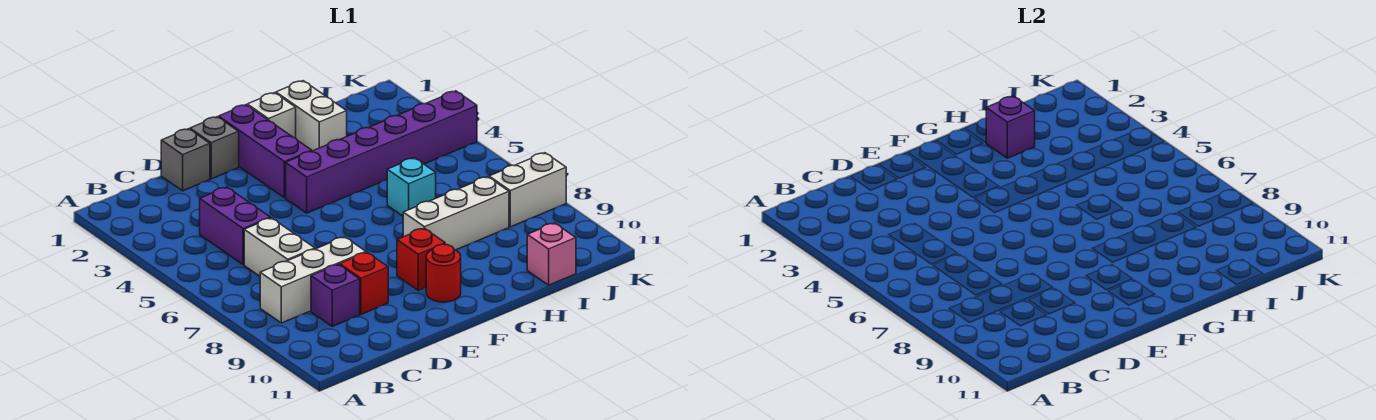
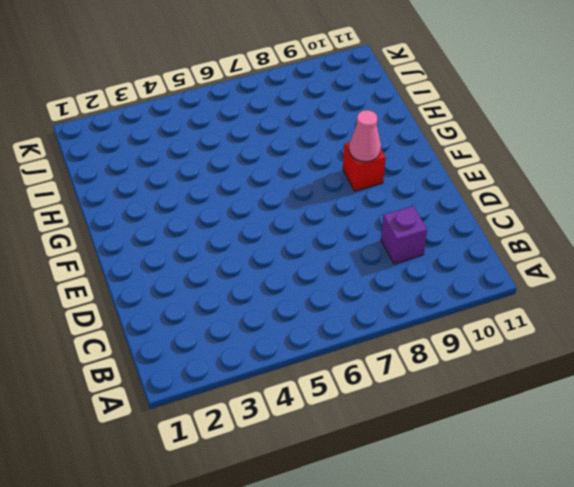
pink cone F9 level 2 -> none
none -> white brick B8:D8 level 1
none -> purple brick C4:C5 level 1
none -> white brick C6:C7 level 1

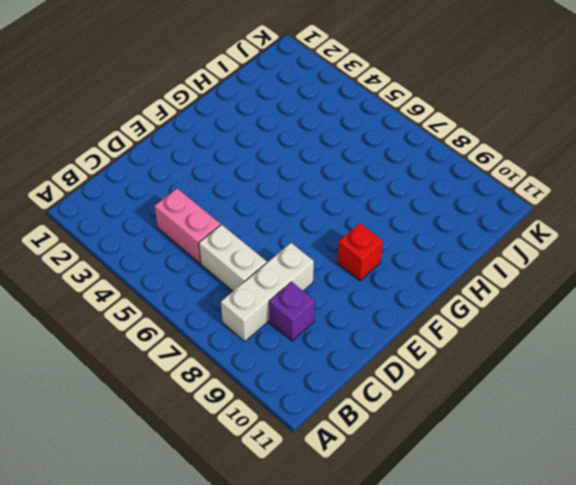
pink brick C4:C5 level 1 -> purple brick C4:C5 level 1
none -> grey brick D1 level 1
none -> red brick D9 level 1
none -> grey brick E1 level 1

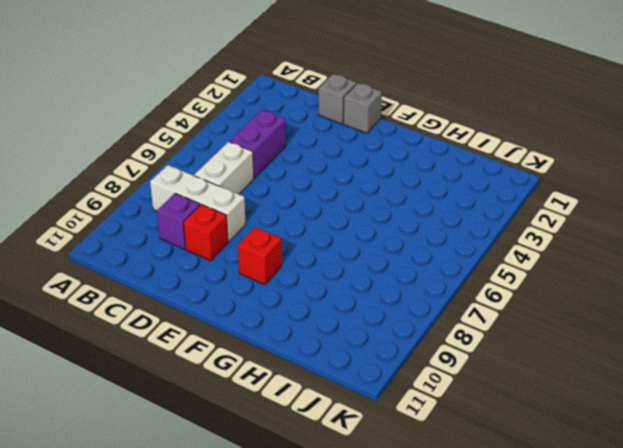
none -> purple brick F1:F3 level 1
none -> purple brick F4:K4 level 1
none -> red round brick F10 level 1

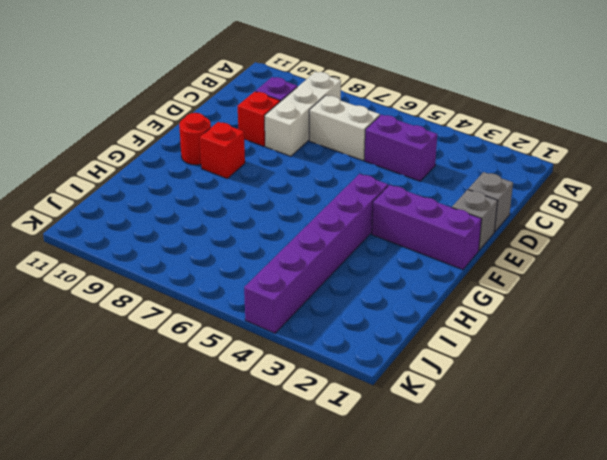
none -> white brick G1 level 1
none -> white brick G8:I8 level 1
none -> white brick H1:H2 level 1

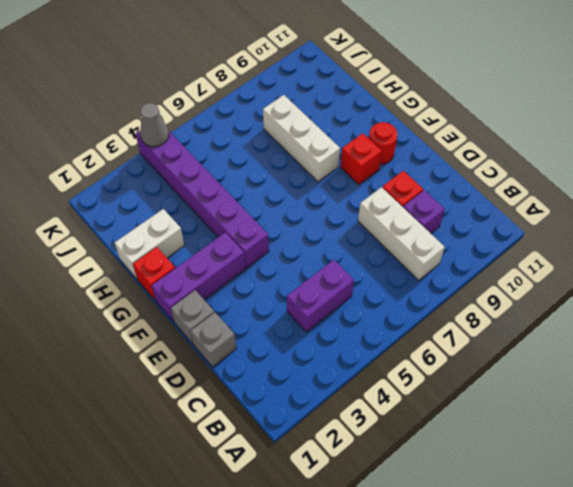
red brick G1 level 1 -> white brick G1 level 1
grey cone K4 level 2 -> none
none -> white brick C6:C7 level 1
none -> cyan brick H6 level 1
none -> pink brick I11 level 1

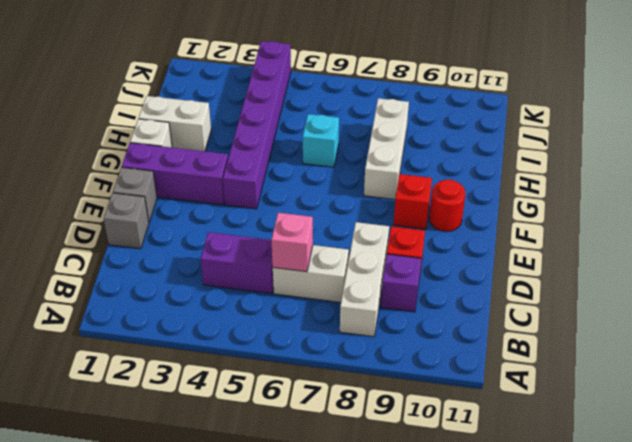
pink brick C6 level 2 -> pink brick I11 level 1
none -> white brick J8:K8 level 1
none -> purple brick H2 level 2

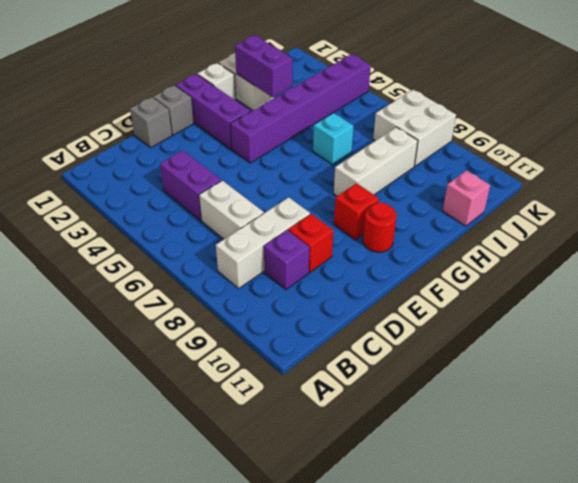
purple brick H2:H3 level 2 -> purple brick H2 level 2
white brick J7:K8 level 1 -> white brick J8:K8 level 1

